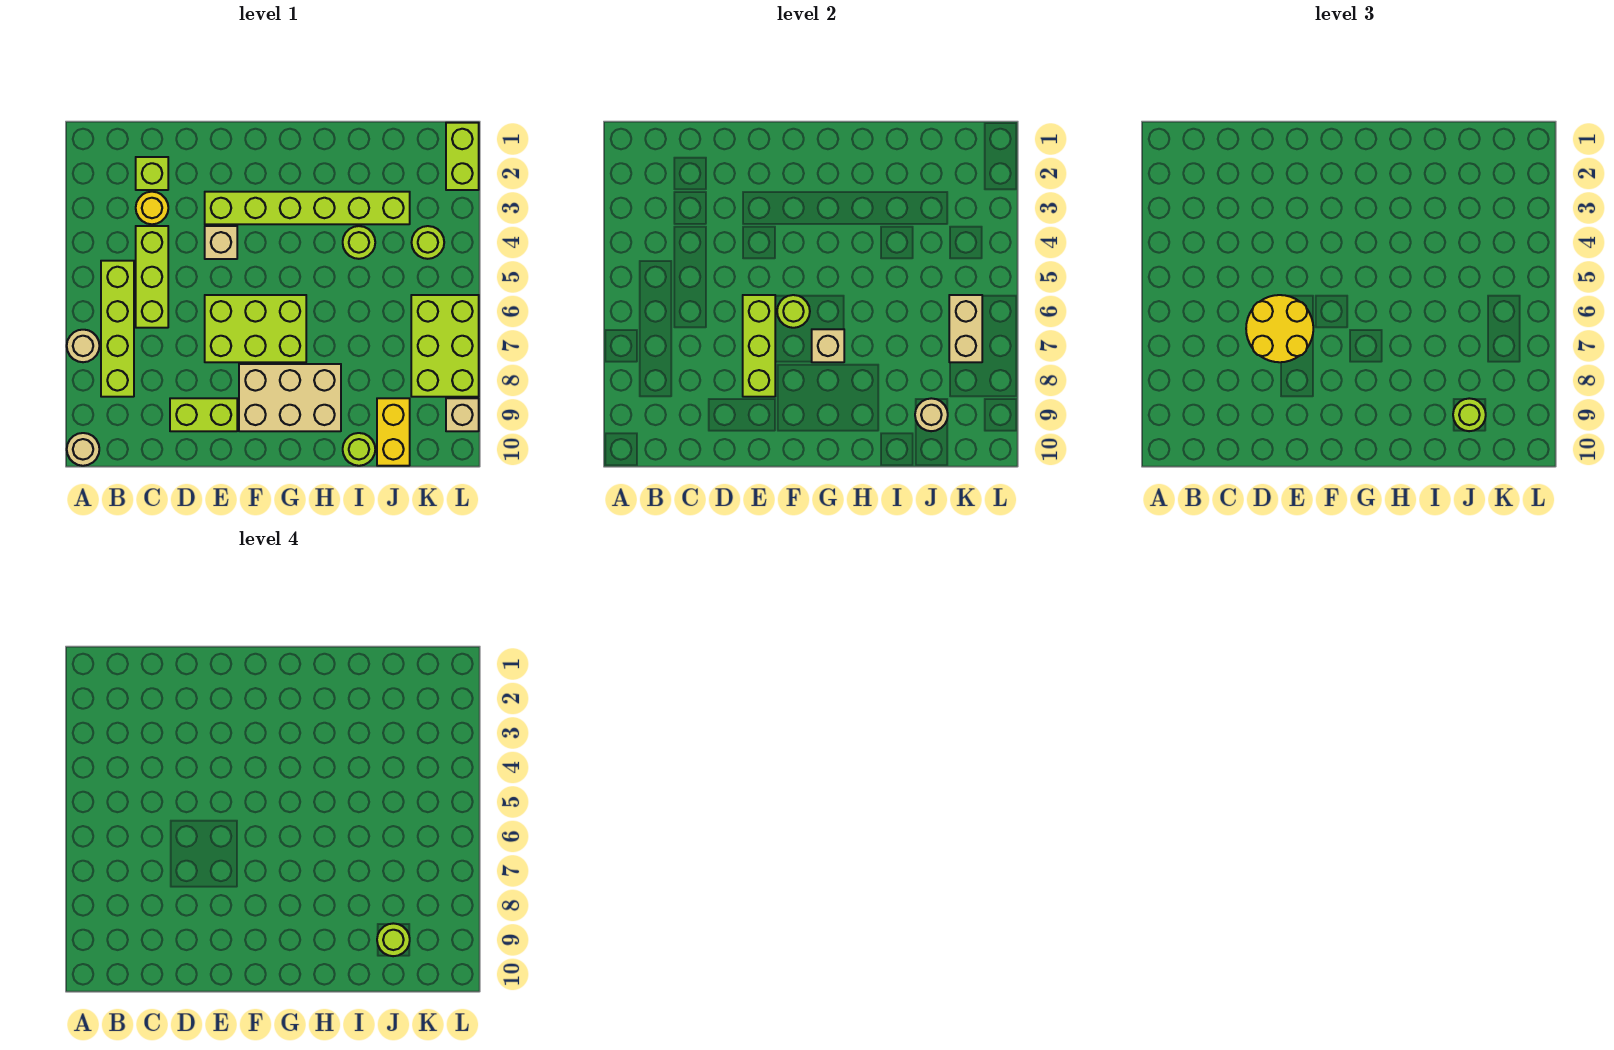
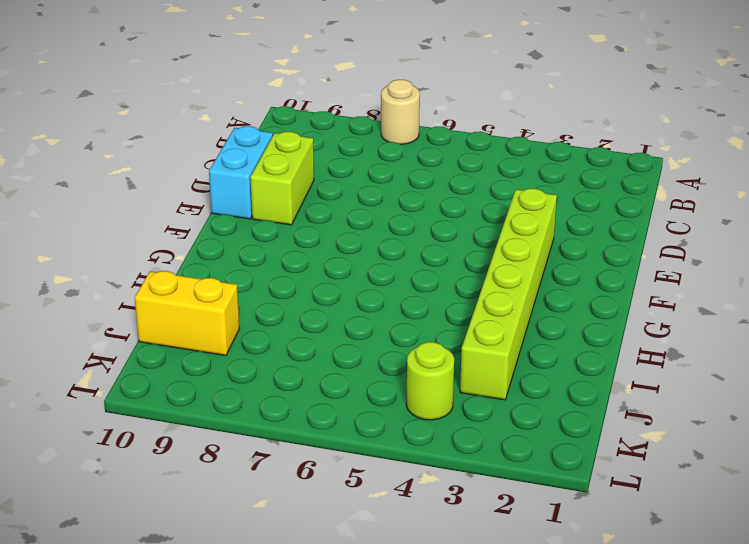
cyan brick D10:E10 level 1 -> none
none -> tan round brick A10 level 1
none -> lime brick B5:B8 level 1
none -> lime brick C2 level 1

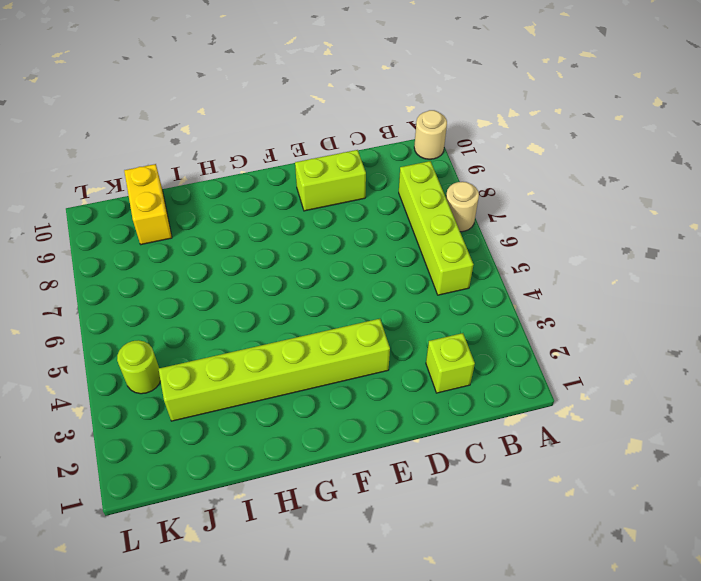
none -> yellow round brick C3 level 1
none -> lime brick C4:C6 level 1
none -> tan brick E4 level 1

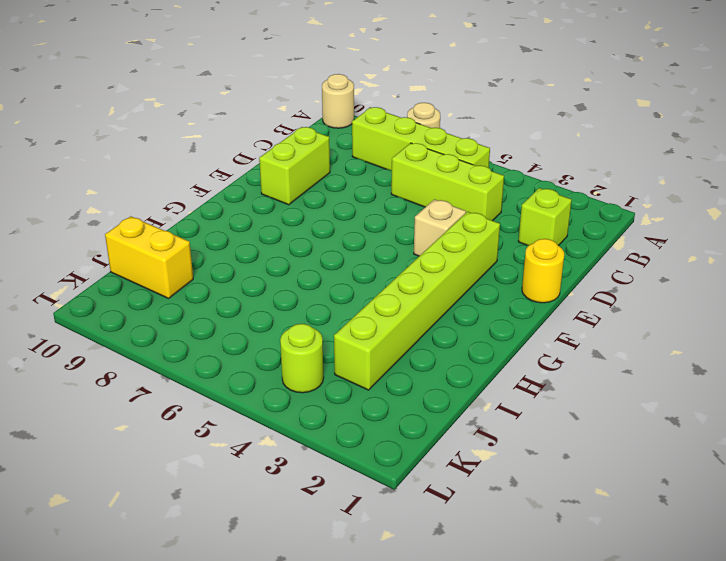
yellow round brick E1 level 1 -> yellow round brick C3 level 1
none -> lime brick E6:G7 level 1
none -> tan brick F8:H9 level 1
none -> lime round brick I4 level 1

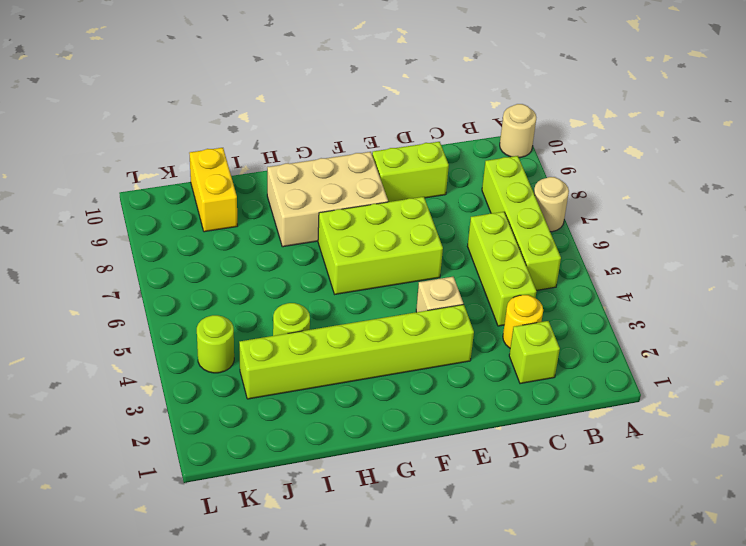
none -> lime round brick I10 level 1
none -> lime brick K6:L8 level 1
none -> lime brick L1:L2 level 1

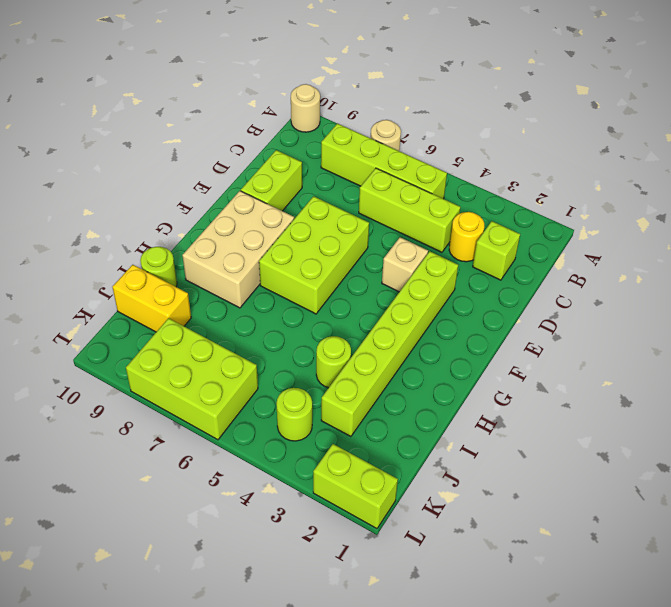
none -> tan brick L9 level 1
none -> lime brick E6:E8 level 2
none -> lime round brick F6 level 2

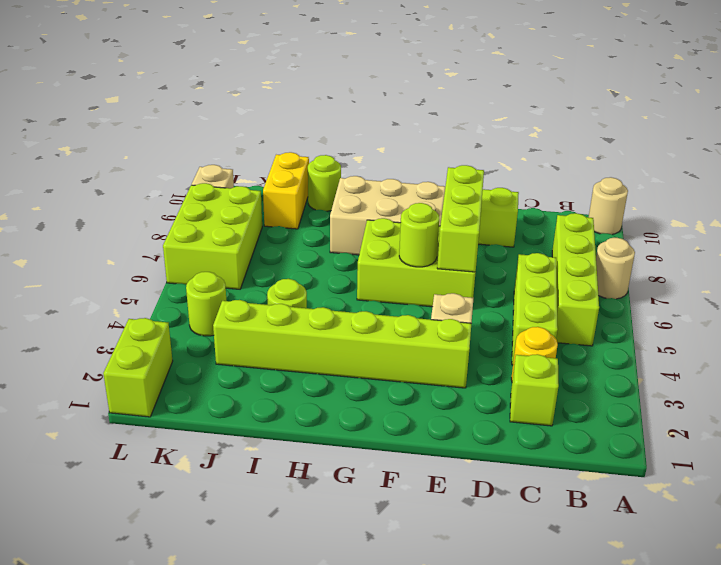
none -> tan brick G7 level 2
none -> tan round brick J9 level 2
none -> tan brick K6:K7 level 2

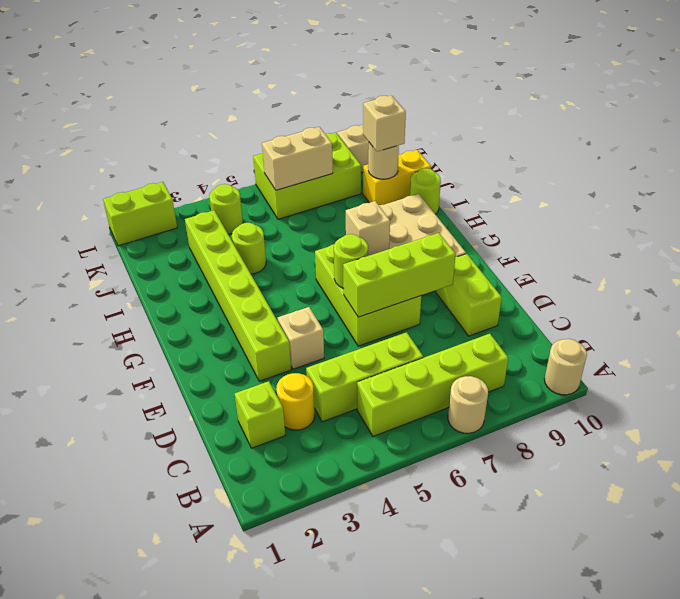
tan brick J9 level 3 -> lime round brick J9 level 3
none -> yellow round brick D6:E7 level 3
none -> lime round brick J9 level 4

